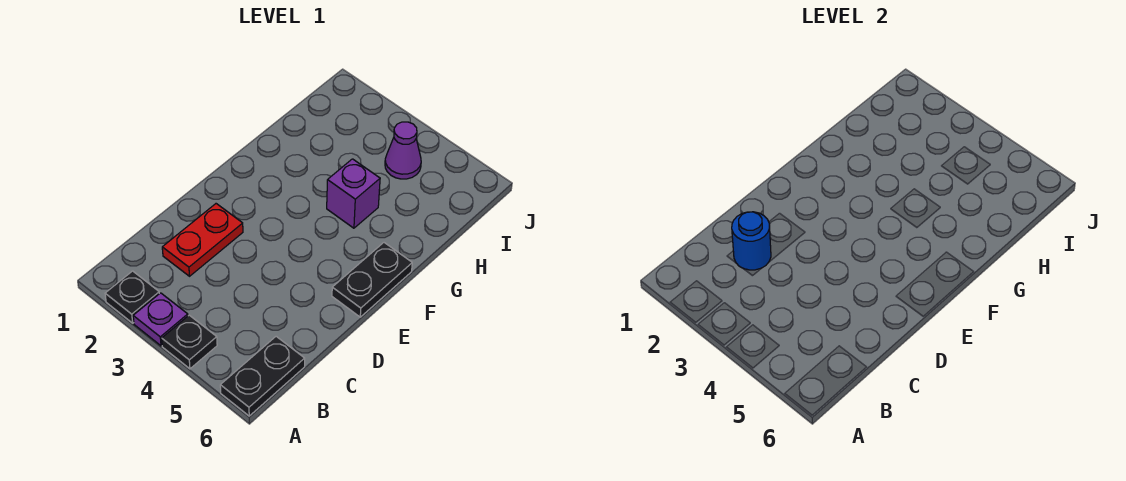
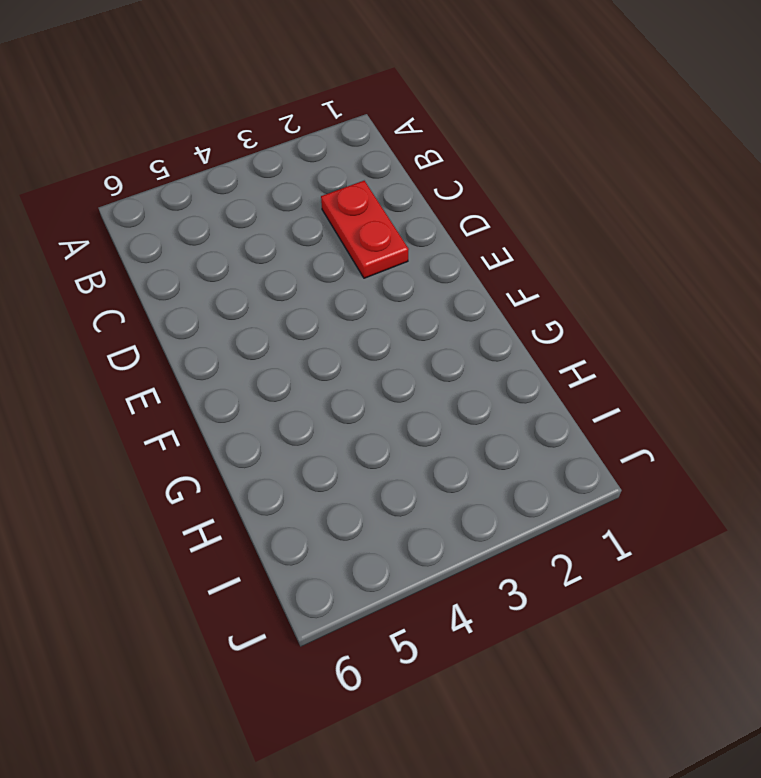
none -> black plate A2 level 1
none -> purple plate A3 level 1

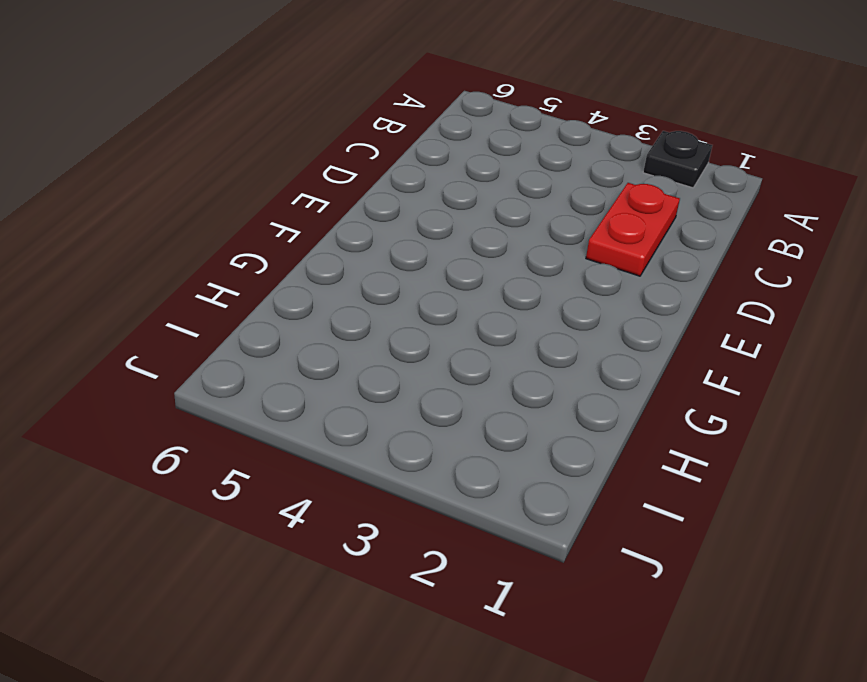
none -> purple plate A3 level 1
none -> black plate A4 level 1

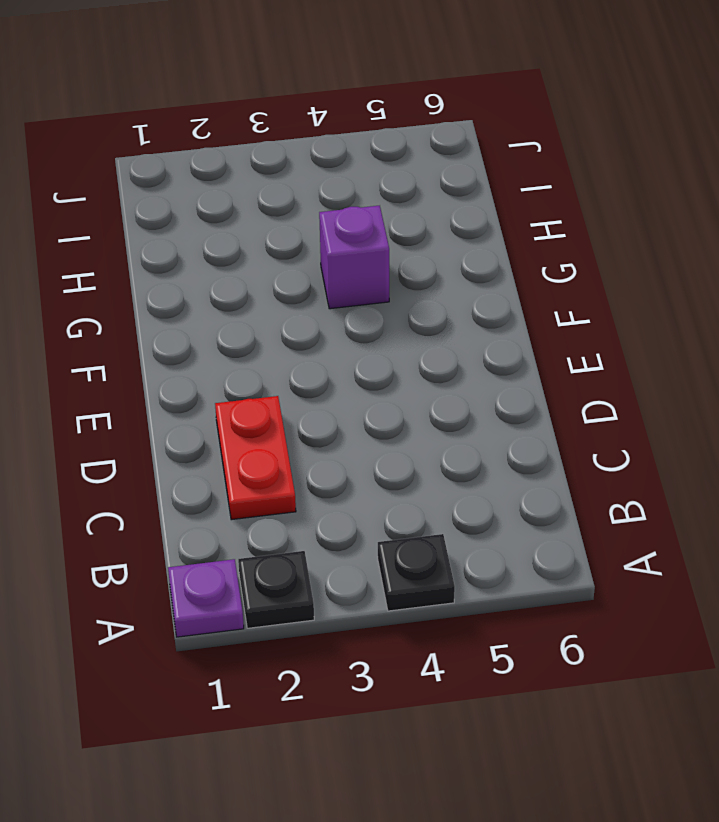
purple plate A1 level 1 -> purple plate A3 level 1
none -> black plate A6:B6 level 1
none -> black plate E6:F6 level 1

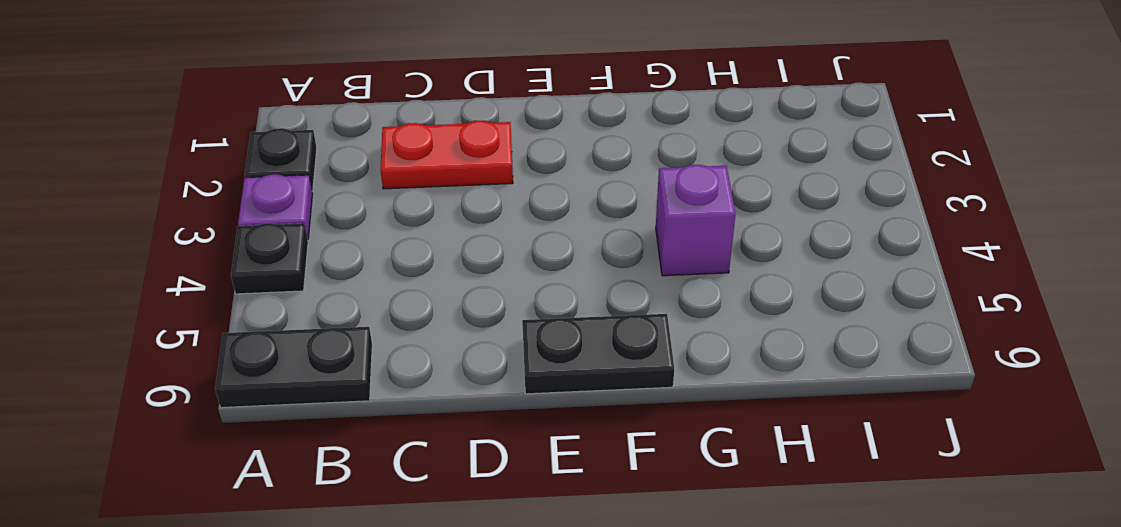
none -> purple cone I4 level 1
none -> blue round brick C2 level 2

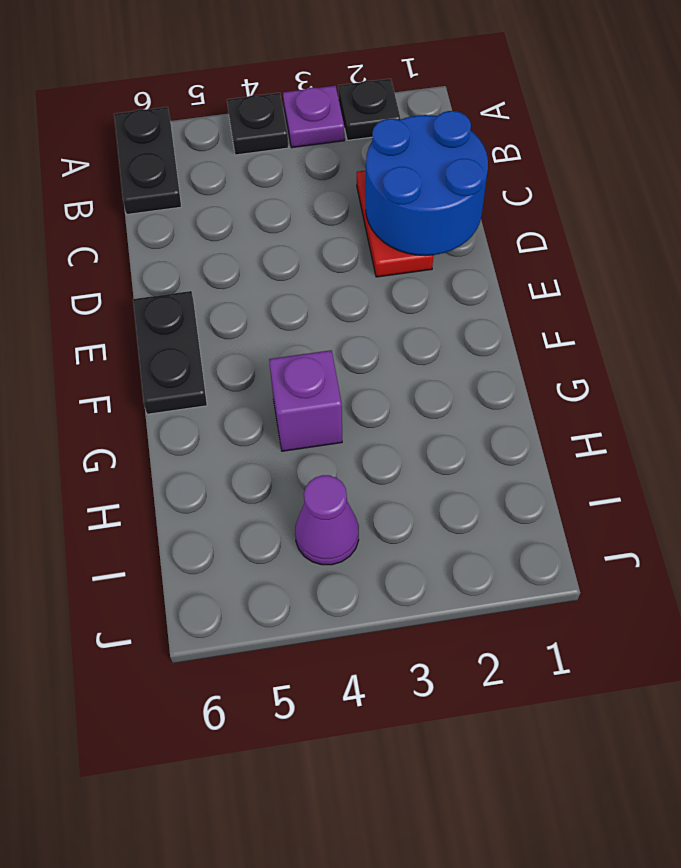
blue round brick C1:D2 level 2 -> blue round brick C2 level 2

